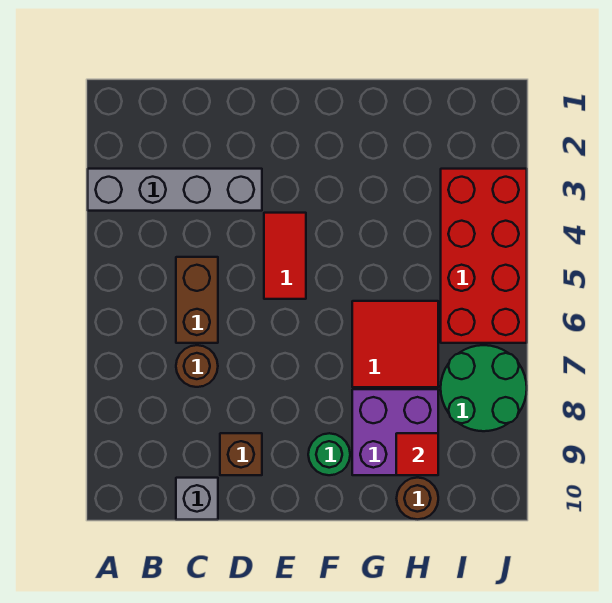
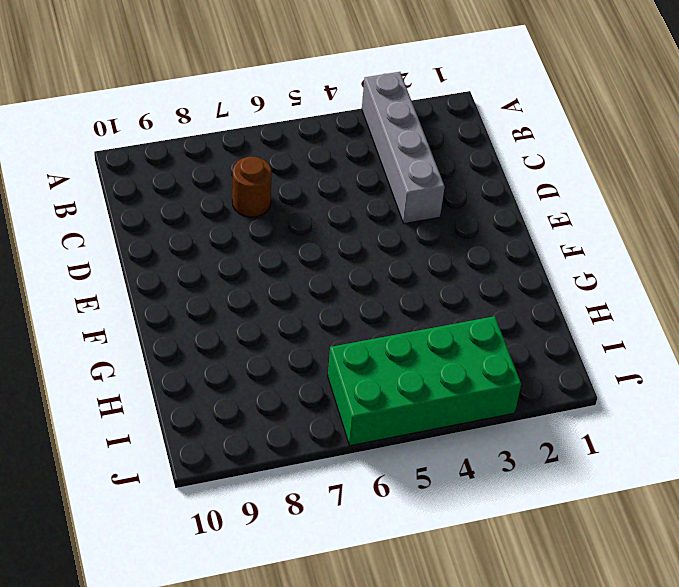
green brick I3:J6 level 1 -> red brick I3:J6 level 1
none -> brown brick C5:C6 level 1
none -> grey brick C10 level 1
none -> brown brick D9 level 1

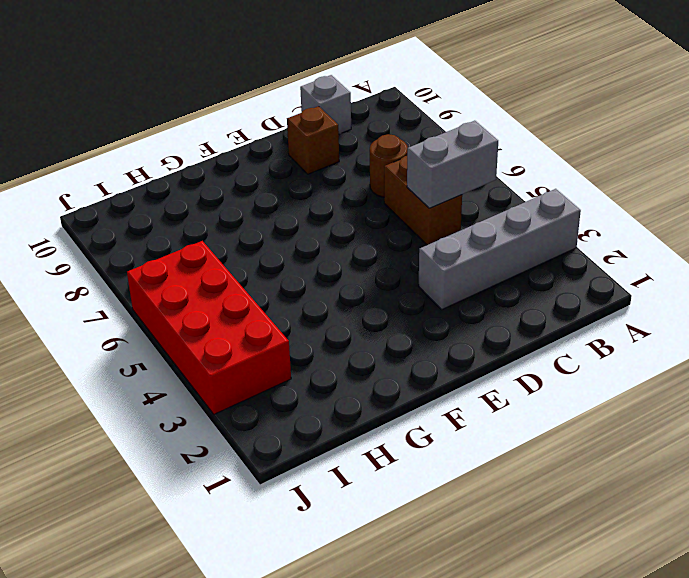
grey brick B5:C5 level 2 -> none
none -> red tile E4:E5 level 1
none -> green round brick F9 level 1
none -> red tile G6:H7 level 1

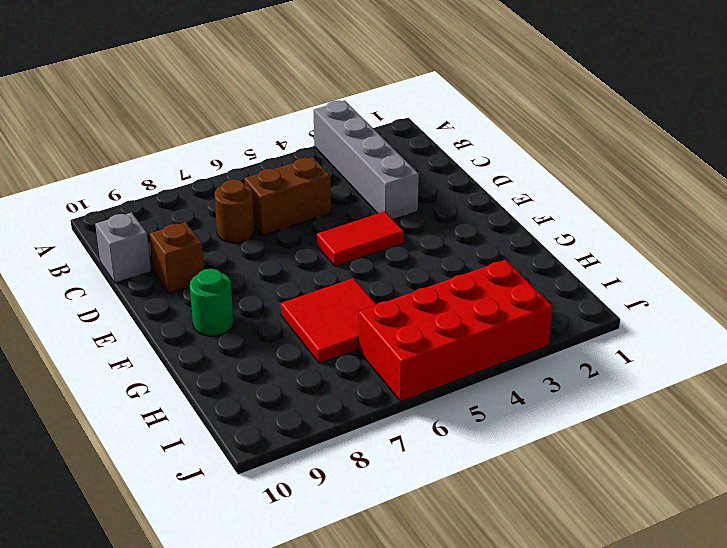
none -> purple brick G8:H9 level 1
none -> brown round brick H10 level 1
none -> green round brick I7:J8 level 1

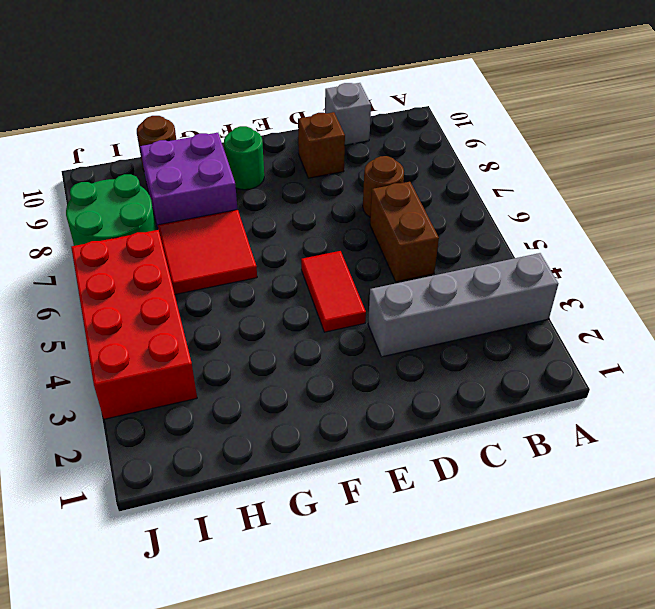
none -> red tile H9 level 2

